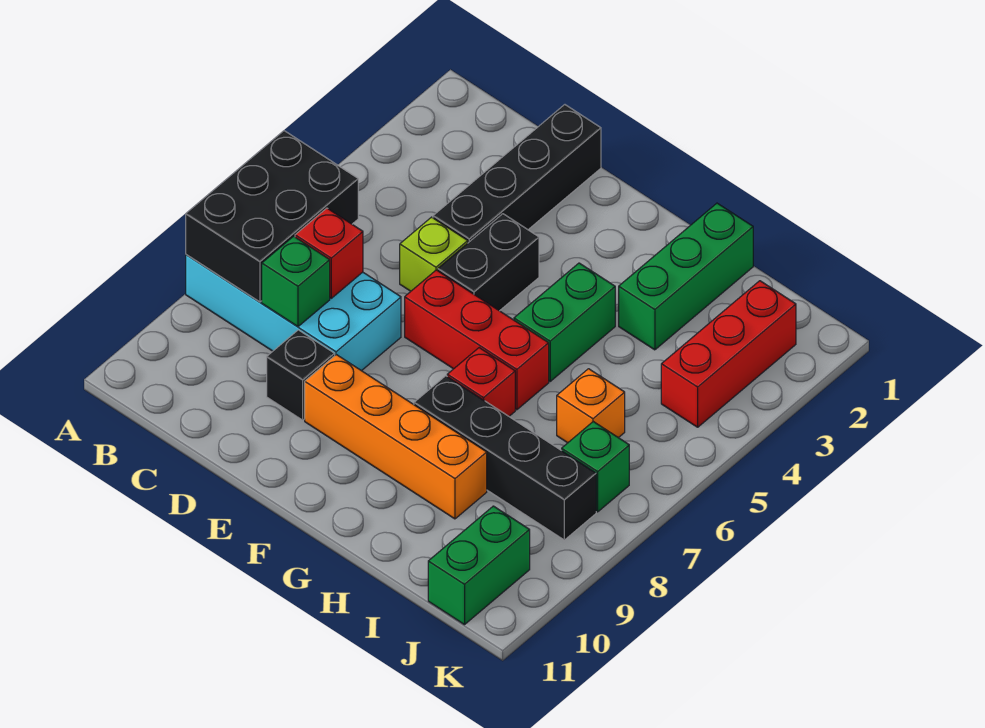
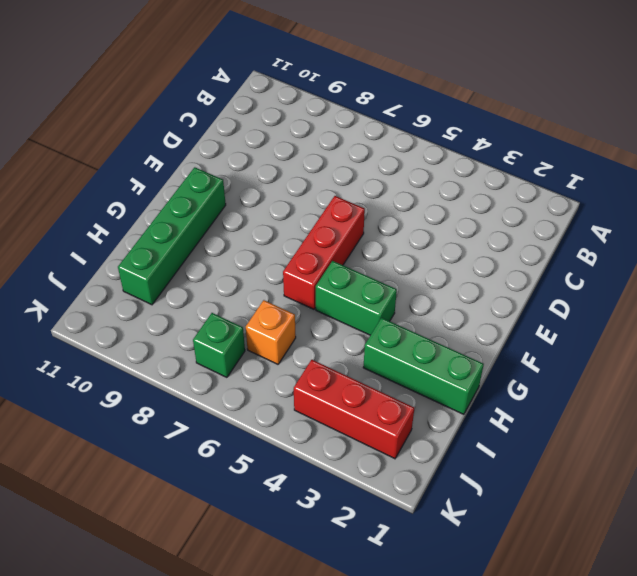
green brick F10:I10 level 1 -> none
none -> cyan brick A7:D8 level 1
none -> black brick D1:D4 level 1
none -> lime brick D5 level 1

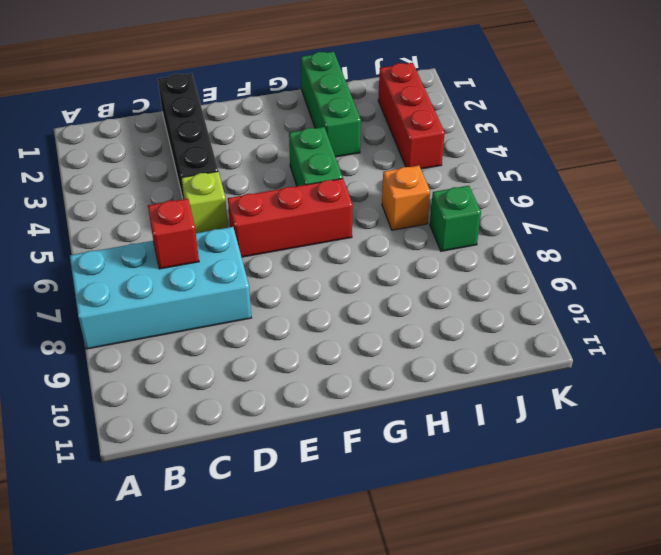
none -> black brick D9 level 1
none -> black brick E4:E5 level 1
none -> orange brick E9:H9 level 1

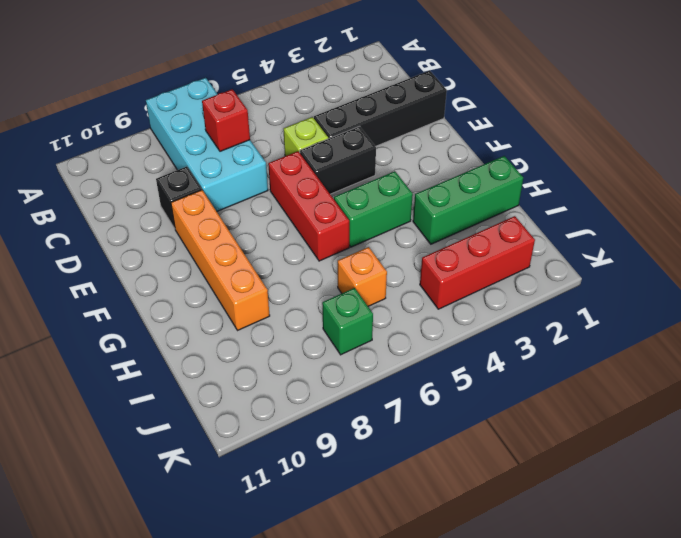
none -> red brick G7 level 1
none -> black brick G8:J8 level 1
none -> green brick J10:J11 level 1

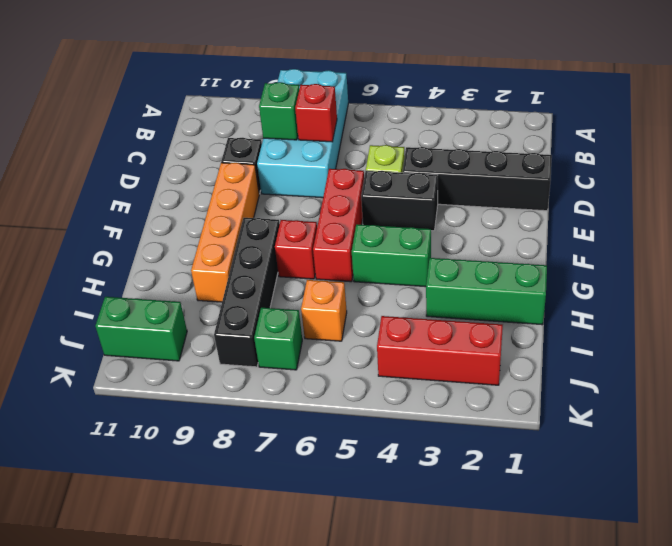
none -> black brick A6:B8 level 2

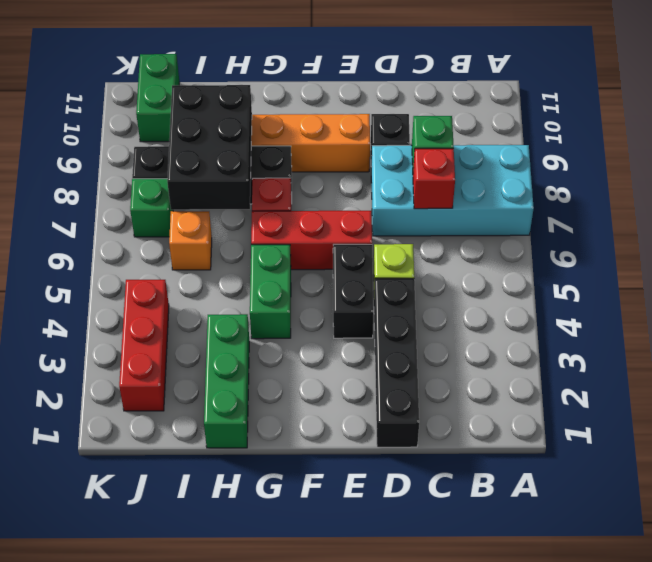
black brick H7:I9 level 2 -> black brick A6:B8 level 2

